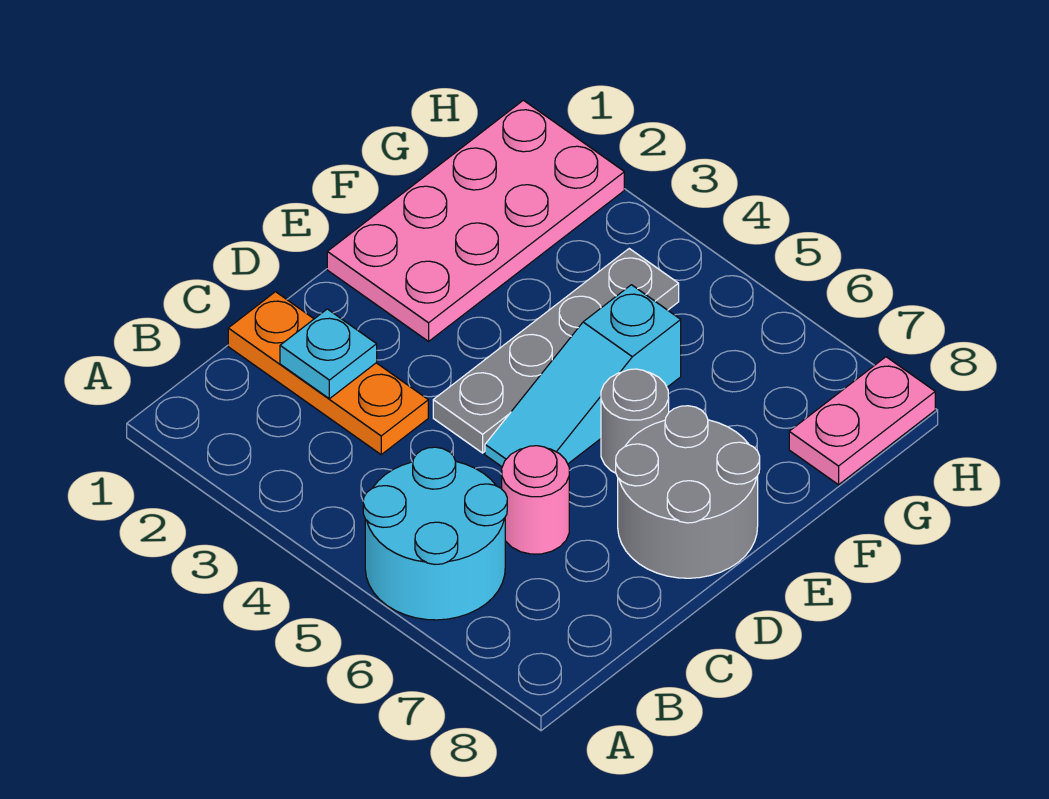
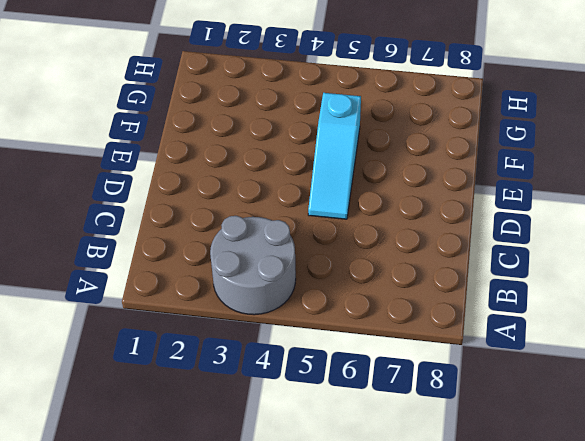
grey round brick A3:B4 level 1 -> grey round brick D7:E8 level 1
none -> cyan round brick A5:B6 level 1
none -> orange plate C1:C3 level 1

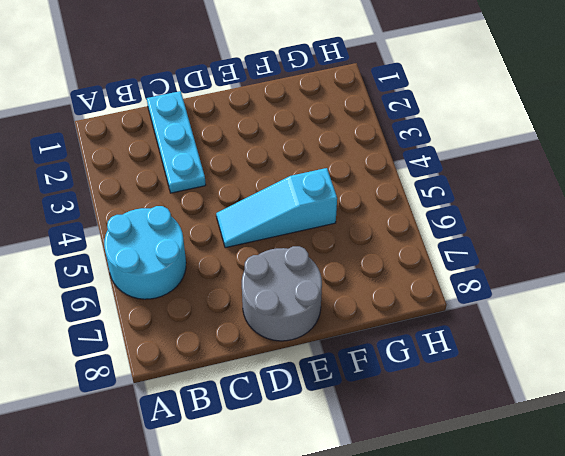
cyan plate C1:C3 level 1 -> orange plate C1:C3 level 1
none -> pink round brick C6 level 1
none -> grey plate D4:G4 level 1

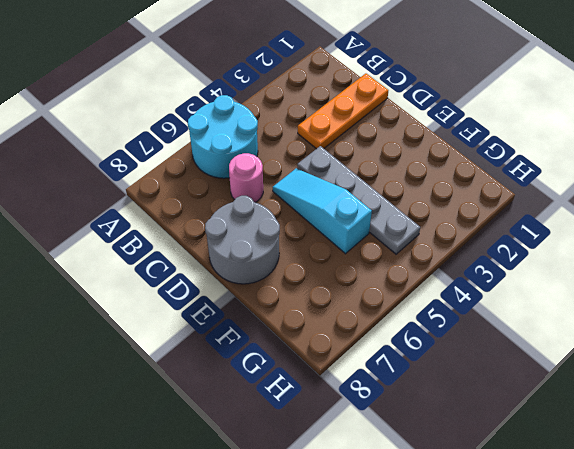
none -> pink plate E1:H2 level 1
none -> grey round brick E6 level 1

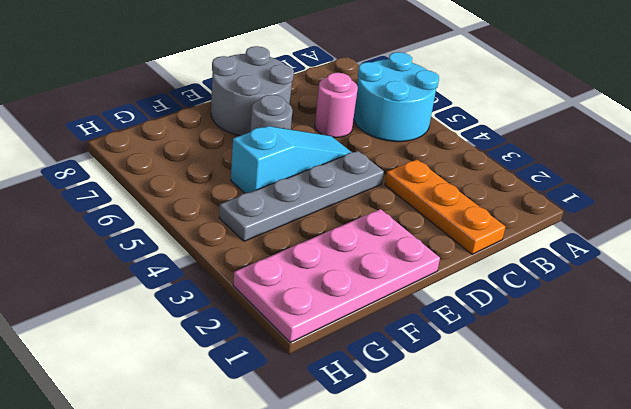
none -> pink plate G8:H8 level 1
none -> cyan plate C2 level 2

